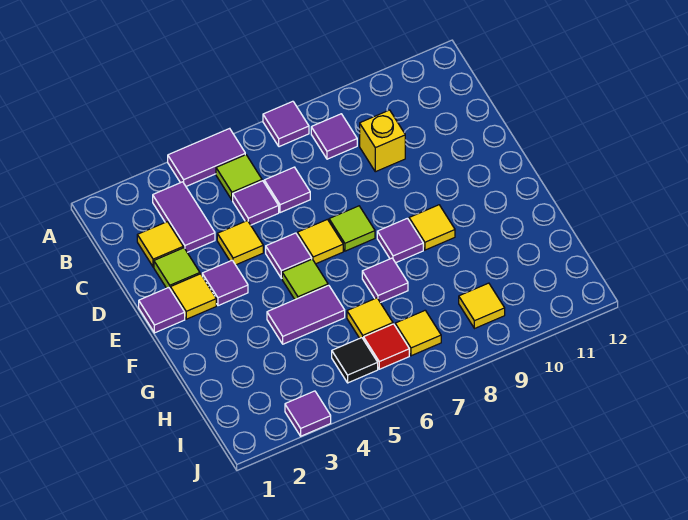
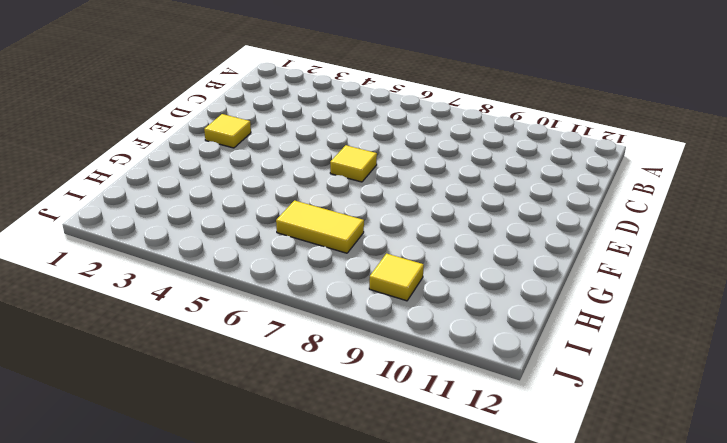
yellow tile H6:H7 level 1 -> yellow tile H6 level 1
none -> purple tile A4:A5 level 1
none -> purple tile A7 level 1
none -> purple tile B3:C3 level 1

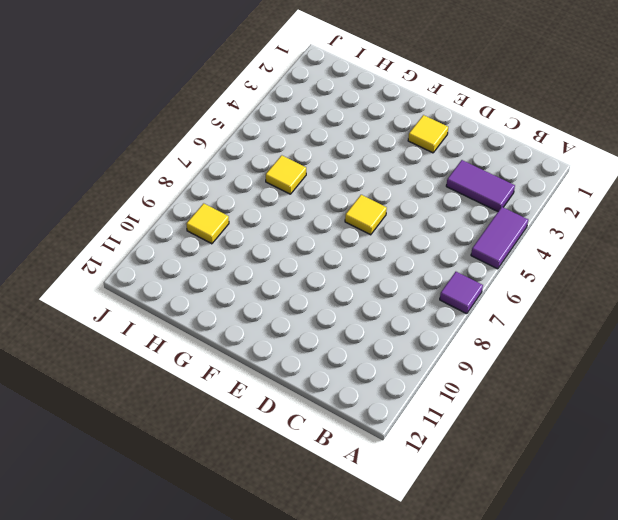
none -> lime tile B5 level 1
none -> purple tile B8 level 1
none -> yellow tile C2 level 1

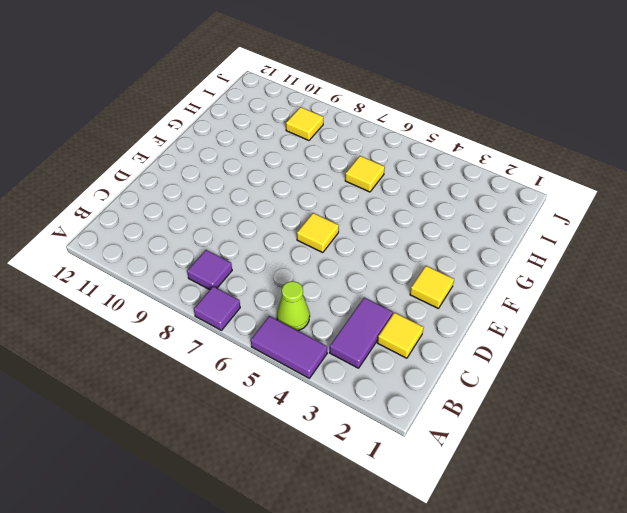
lime cone B5 level 1 -> lime tile B5 level 1
none -> purple tile C5 level 1
none -> purple tile C6 level 1
none -> yellow brick C9 level 1

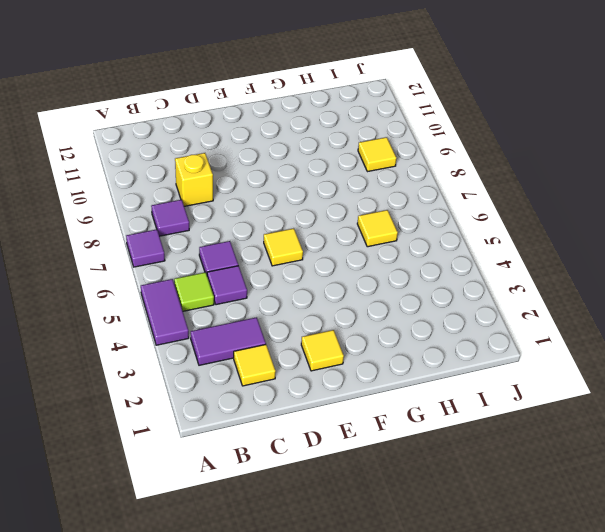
none -> lime tile D2 level 1
none -> yellow tile D4 level 1
none -> purple tile E1 level 1

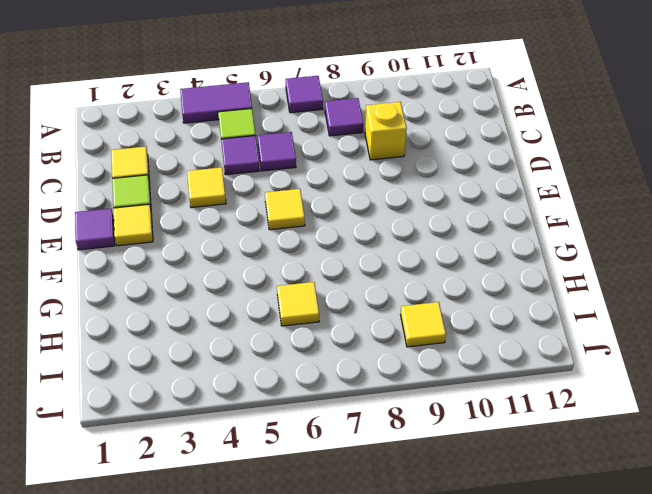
none -> purple tile B3:C3 level 1
none -> purple tile E3 level 1
none -> purple tile E5 level 1

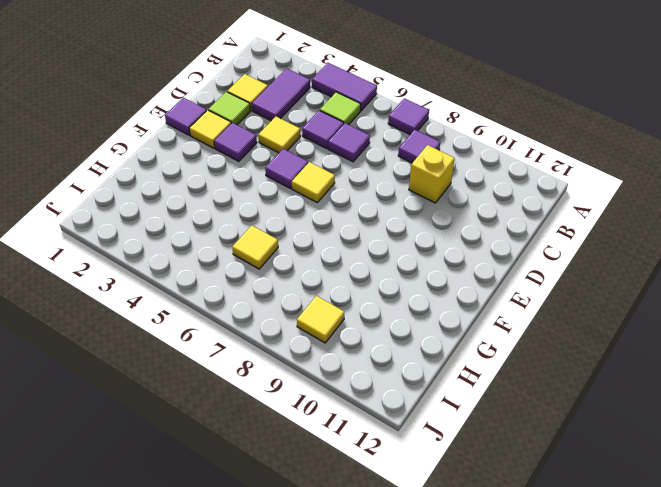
none -> lime tile E7 level 1
none -> lime tile F5 level 1
none -> purple tile F8 level 1

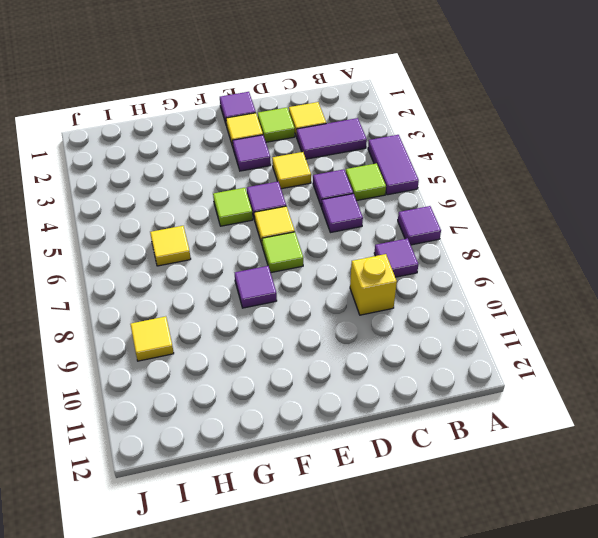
none -> yellow tile F9 level 1
none -> purple tile G4:G5 level 1
none -> purple tile G7 level 1

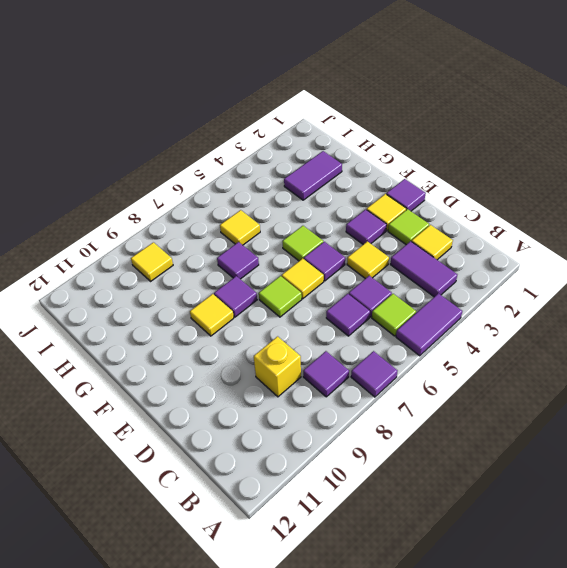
purple tile H2:H3 level 1 -> purple tile G4:G5 level 1
none -> black tile I5 level 1
none -> red tile I6 level 1
none -> yellow tile I7 level 1

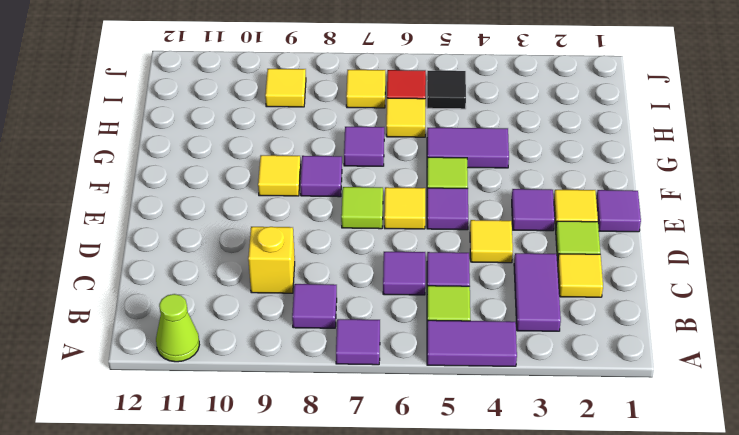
lime cone A11 level 1 -> none
none -> purple tile J3 level 1

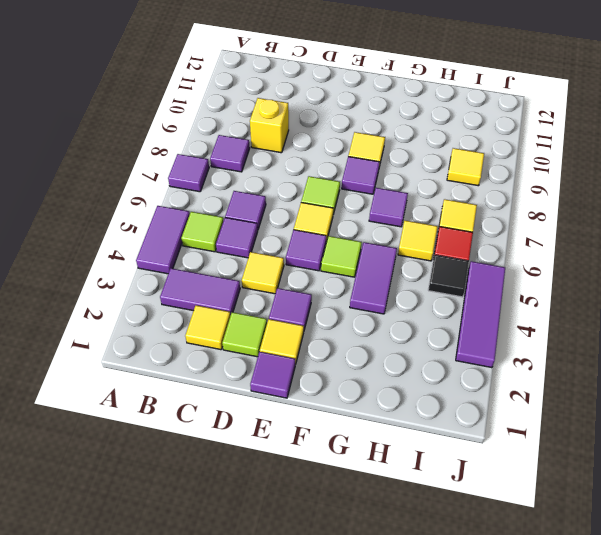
purple tile J3:J5 level 1 -> purple tile J3 level 1

